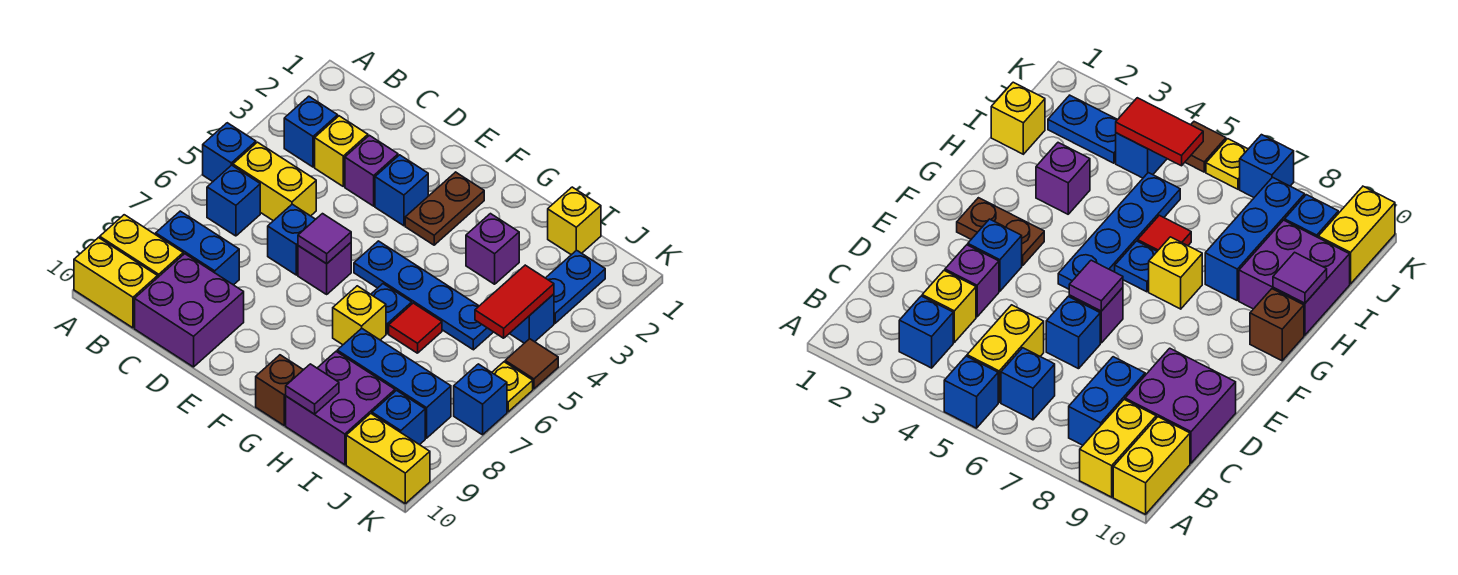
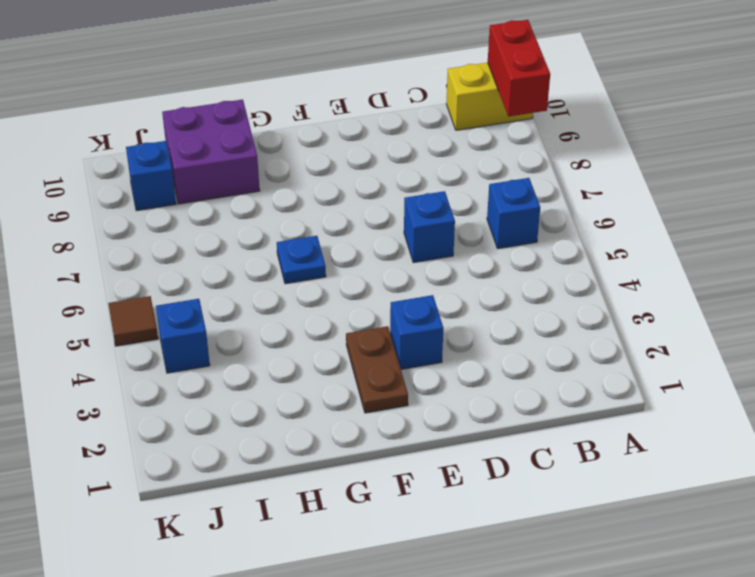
red brick A9:A10 level 2 -> none
none -> blue brick A5 level 1
none -> yellow brick A9:B9 level 1
none -> blue brick B3 level 1
none -> yellow brick B5:C5 level 1

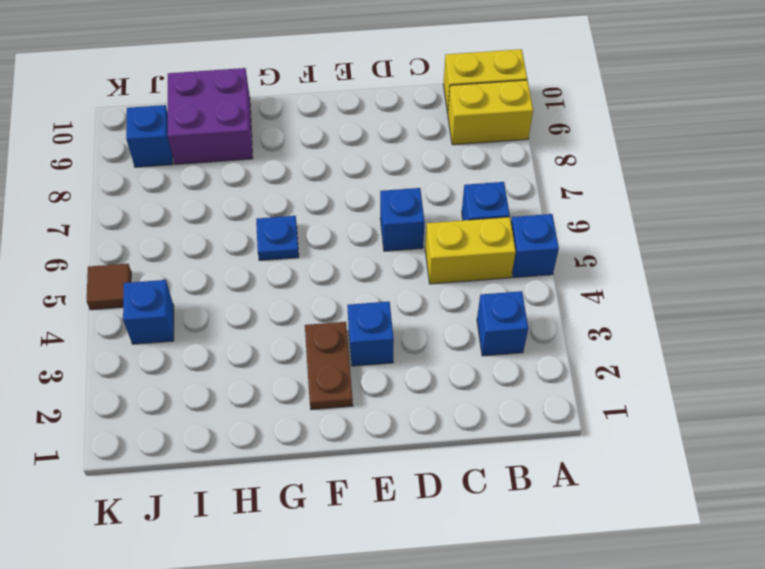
none -> blue brick B8:C8 level 1
none -> yellow brick C3 level 1
none -> purple brick C9:D10 level 1
none -> purple brick D3 level 1

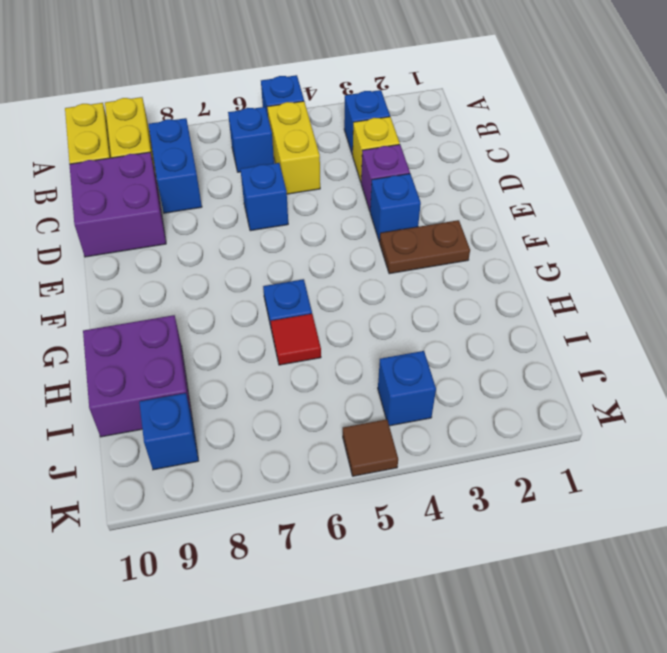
none -> purple brick E6 level 1
none -> blue plate F5:I5 level 1
none -> yellow brick G7 level 1
none -> brown brick G10 level 1

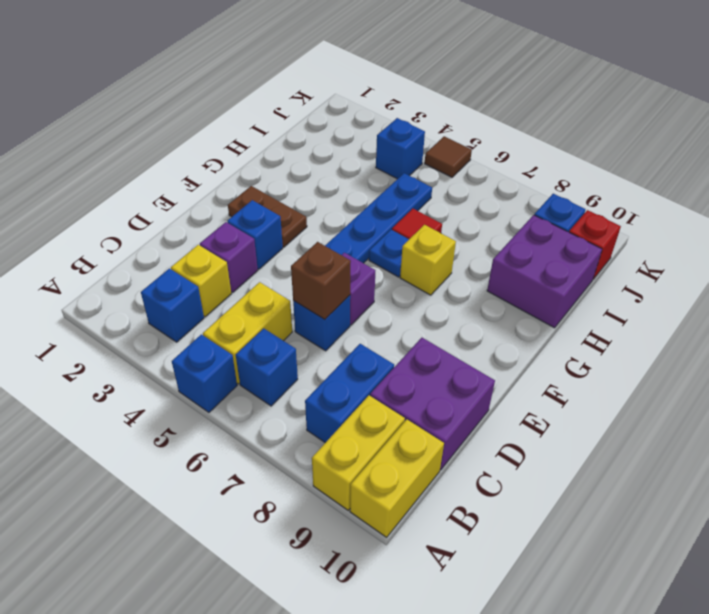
brown brick D6 level 2 -> brown brick G10 level 1
red brick J10 level 1 -> yellow brick J10:K10 level 1
none -> purple brick H3 level 1
none -> blue brick H8:J8 level 1
none -> yellow brick I1 level 1
none -> blue plate J2:J3 level 1

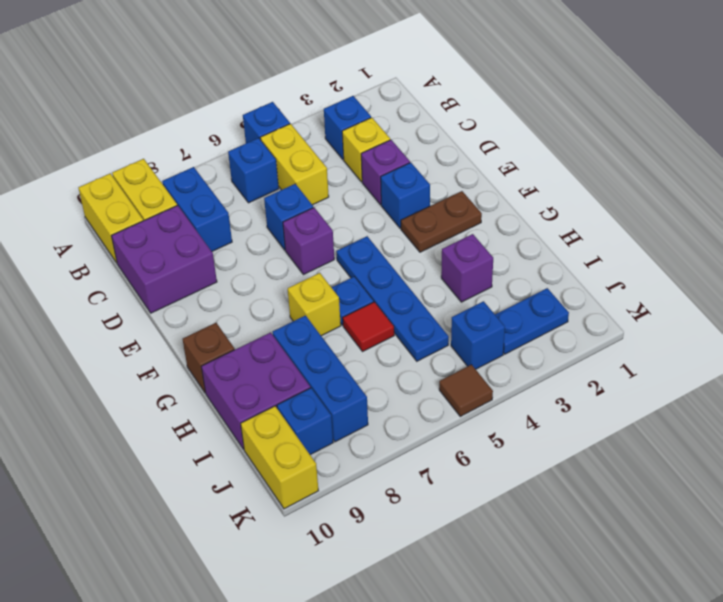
none -> yellow brick I1 level 1
none -> yellow plate K6 level 1
none -> blue brick K7 level 1
none -> purple tile E6 level 2

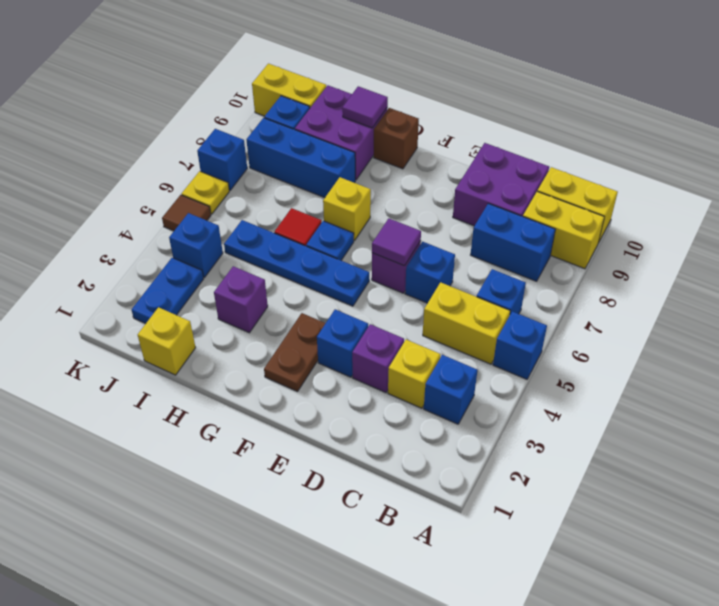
none -> red tile J4:J5 level 2

